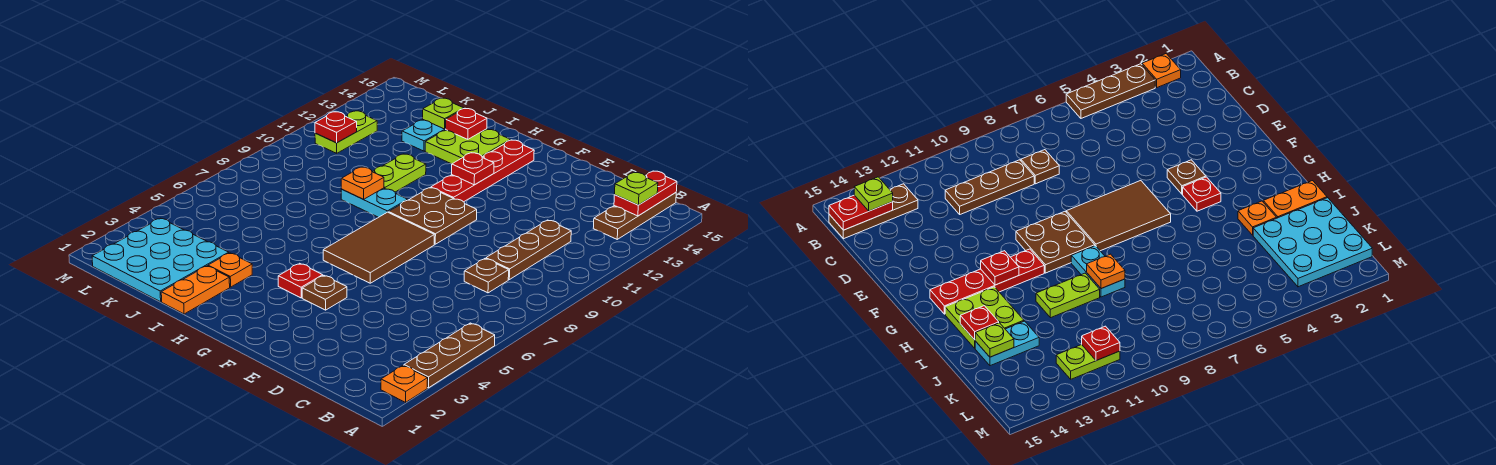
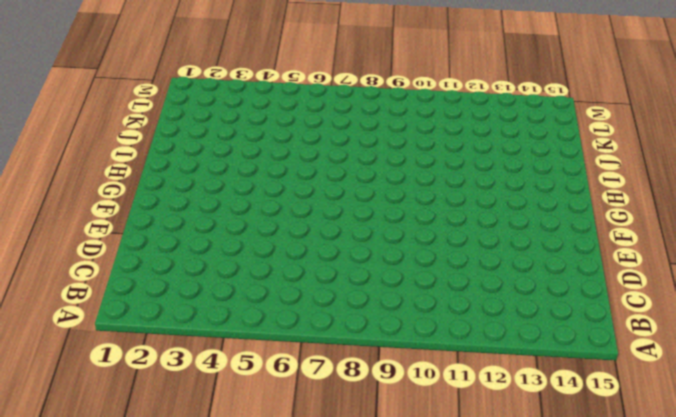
none -> orange plate A2 level 1
none -> brown plate A3:A5 level 1
none -> brown plate B13:B15 level 1

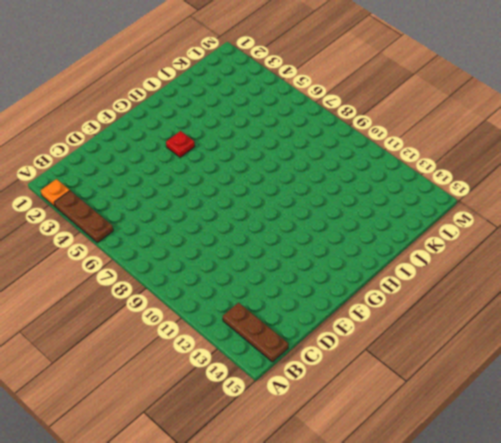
none -> brown plate C8 level 1
none -> brown plate C9:C11 level 1
none -> brown plate F4 level 1

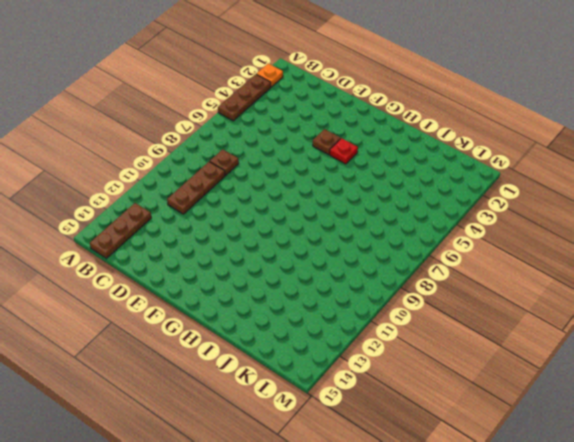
none -> brown tile F6:G8 level 1
none -> brown plate F9:G10 level 1
none -> red plate G11:G14 level 1

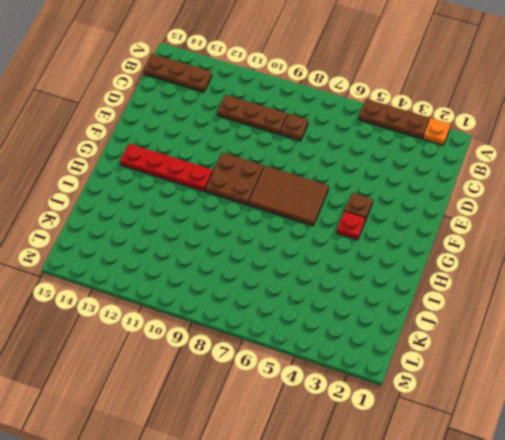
none -> cyan plate H9:I9 level 1
none -> lime plate H13:I14 level 1
none -> orange plate I1:I2 level 1

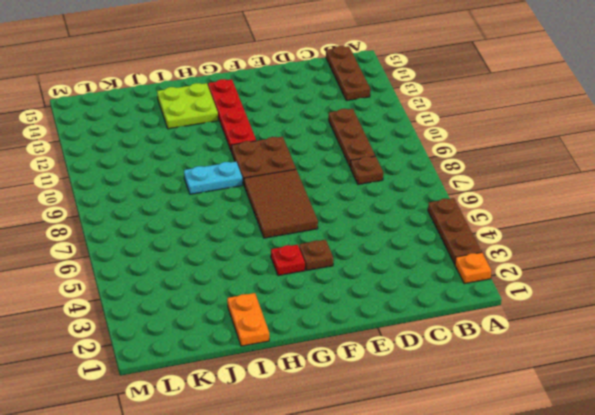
none -> orange plate I3 level 1
none -> lime plate I10:I11 level 1
none -> cyan plate J1:L3 level 1

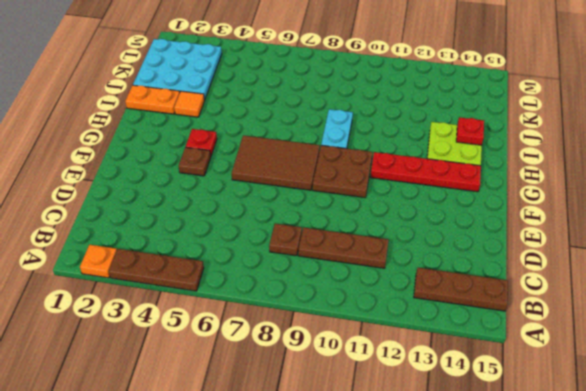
orange tile I3 level 1 -> orange plate I3 level 1
none -> lime plate I10:I11 level 1
none -> cyan plate J13:J14 level 1
none -> lime plate L11:L12 level 1

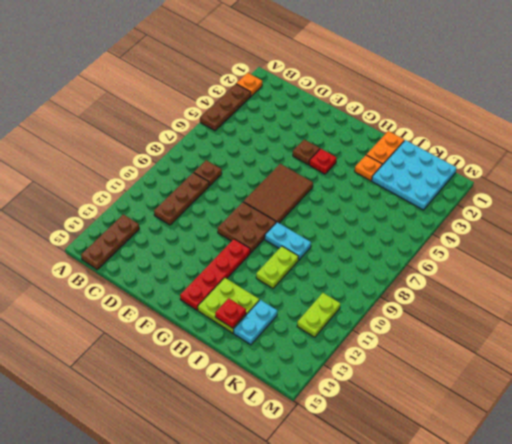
none -> red plate B14:B15 level 2
none -> red plate G12 level 2
none -> orange plate I9 level 2

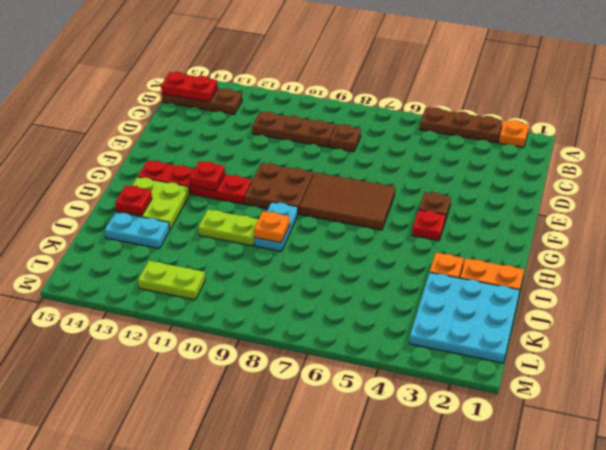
none -> lime plate J14 level 2
none -> red plate L11 level 2
none -> lime plate B14 level 3

